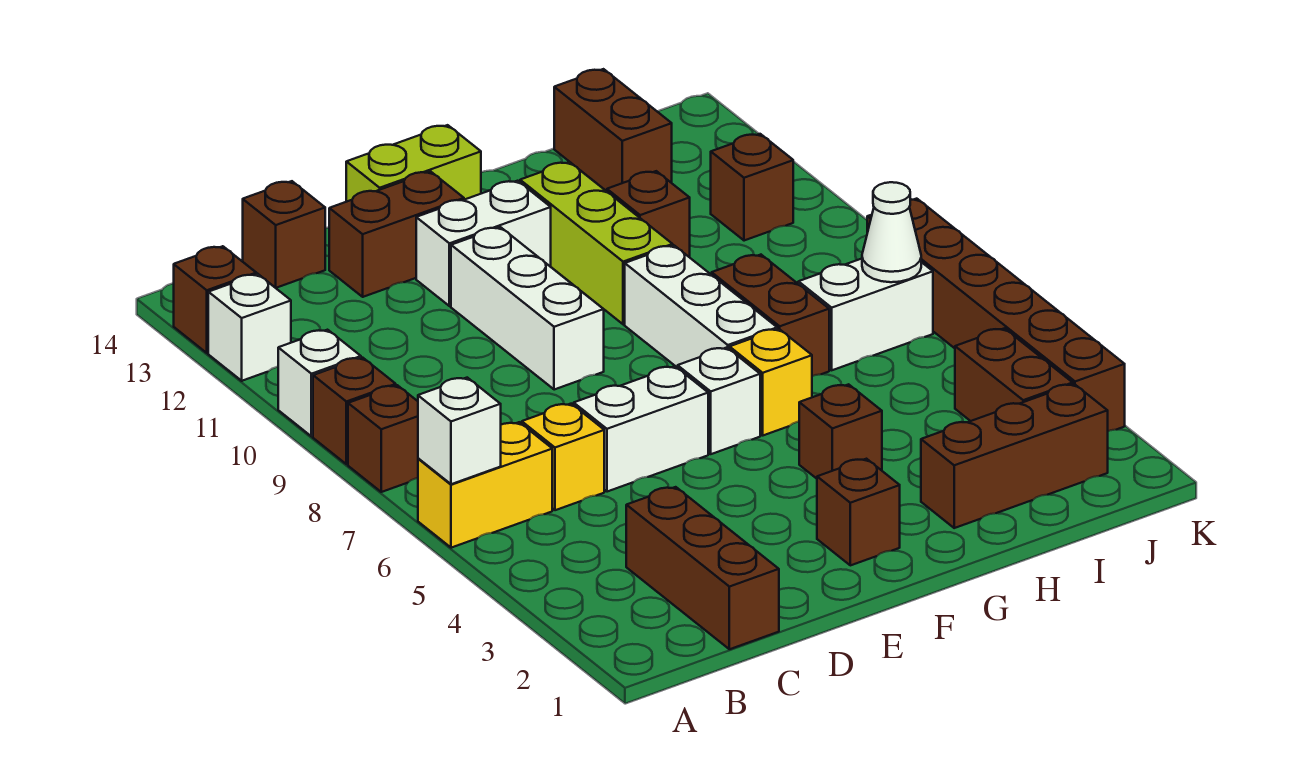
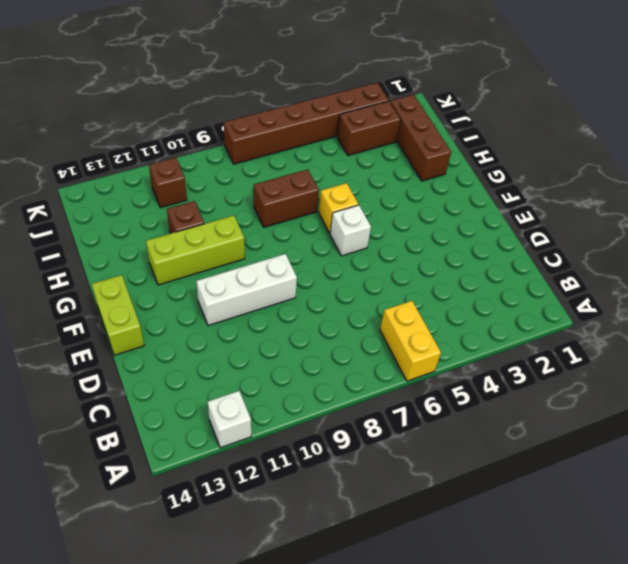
none -> brown brick A8 level 1
none -> brown brick A9 level 1
none -> white brick A10 level 1
none -> brown brick A13 level 1

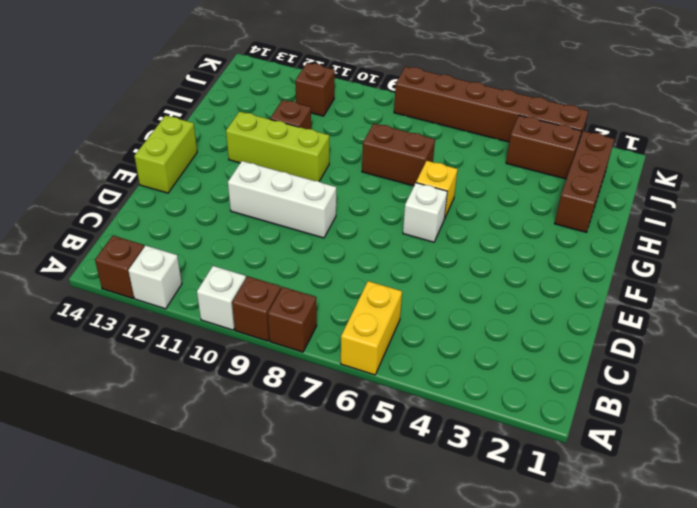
none -> brown brick C1:C3 level 1
none -> yellow brick C6 level 1
none -> brown brick C14 level 1
none -> white brick D6:E6 level 1

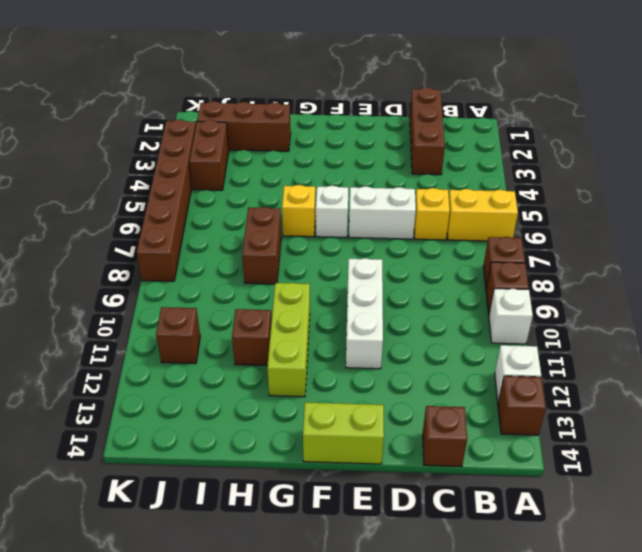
none -> brown brick D13:E13 level 1
none -> white brick E12:F12 level 1
none -> brown brick F2 level 1
none -> brown brick G4 level 1

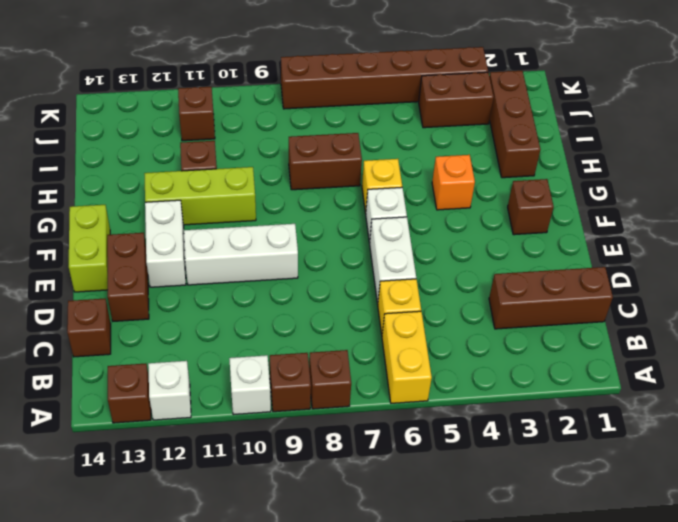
orange brick G4 level 1 -> brown brick G4 level 1
none -> white brick G7:G9 level 1
none -> white brick I7:J7 level 1
none -> brown brick I13:I14 level 1
none -> white brick A6 level 2

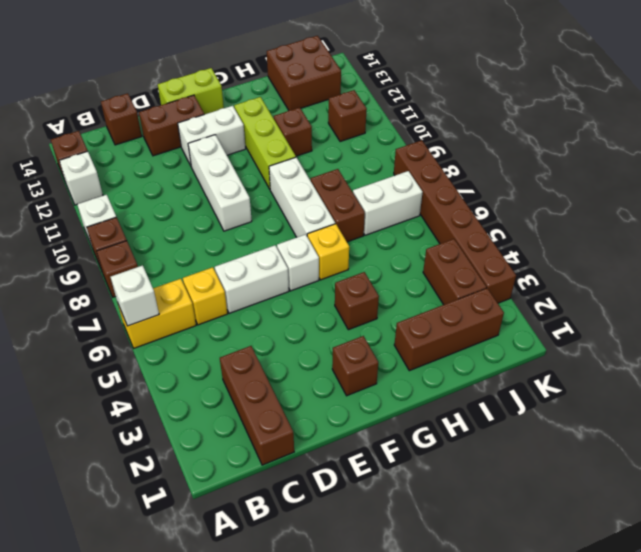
brown brick I13:J14 level 1 -> brown brick I13:I14 level 1
none -> white cone J7 level 2

